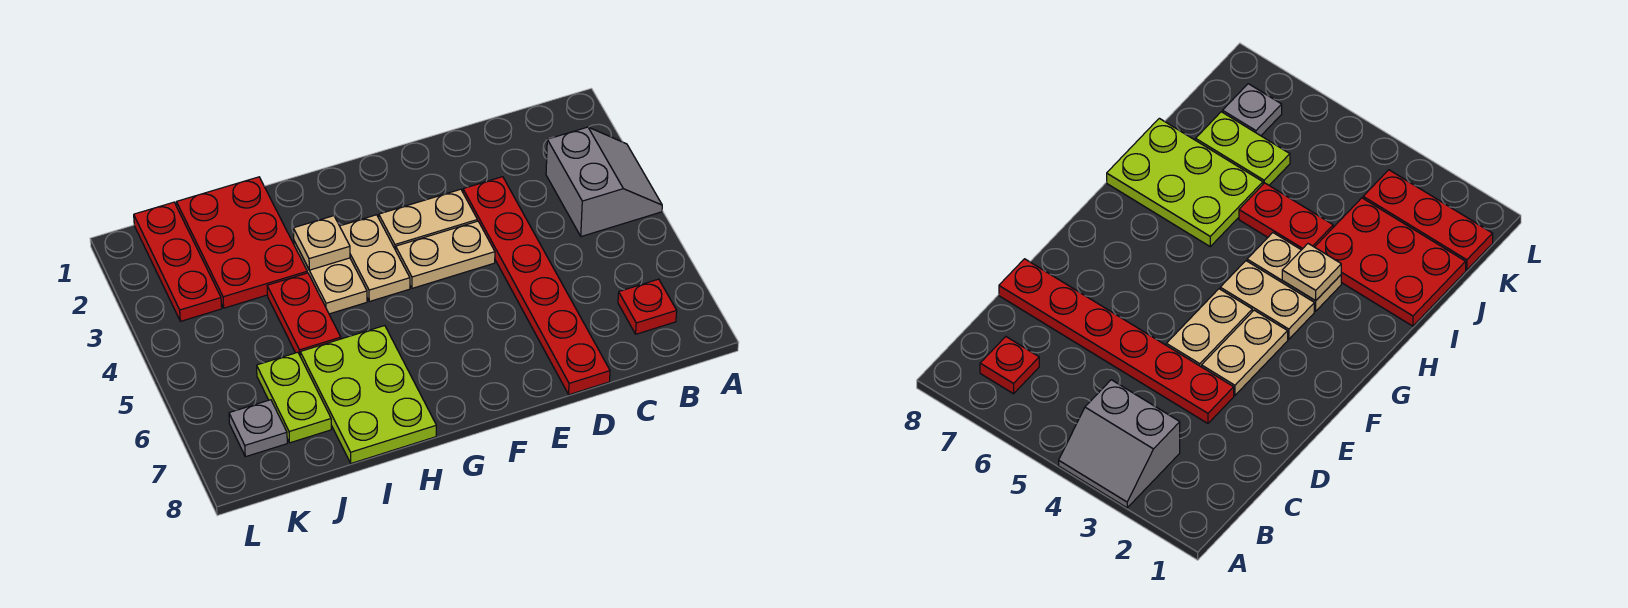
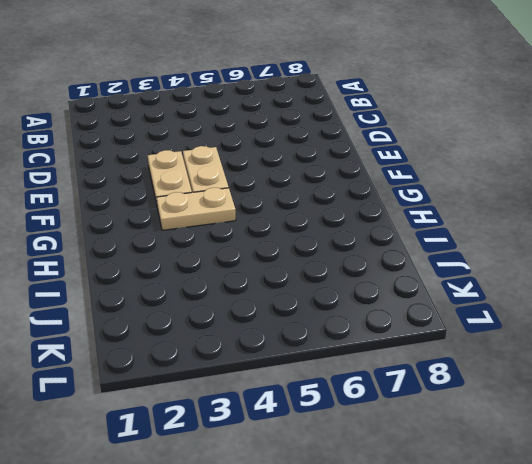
none -> grey slope A3:B4 level 1 top B
none -> red plate B7 level 1
none -> red plate D3:D8 level 1

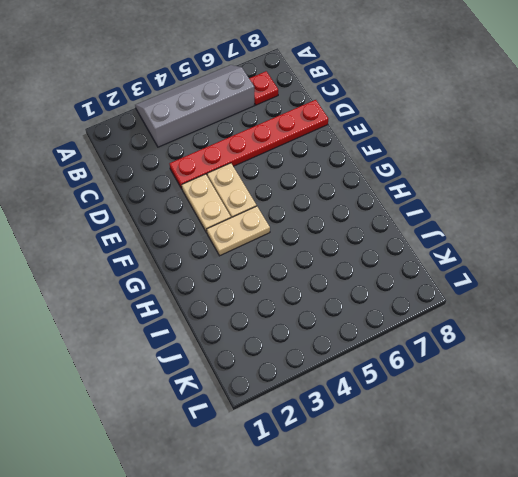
grey slope A3:B6 level 1 top B -> grey slope A3:B4 level 1 top B
none -> tan plate H3:H4 level 1
none -> lime plate H6:I8 level 1
none -> red plate I1:J3 level 1

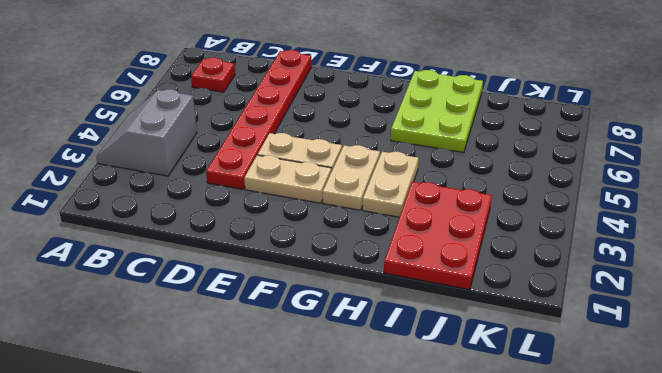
none -> red plate I4:I5 level 1
none -> lime plate J6:J7 level 1
none -> red plate K1:K3 level 1

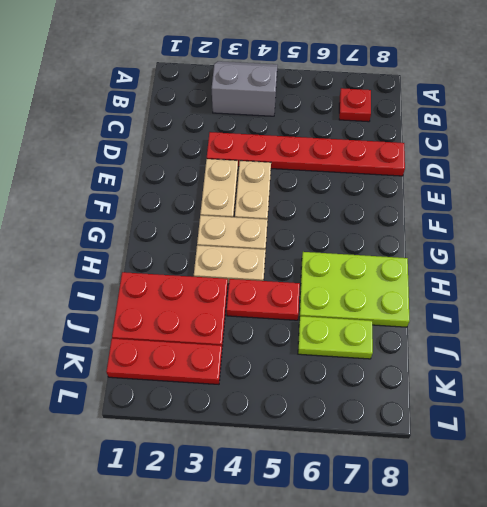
none -> grey plate K7 level 1
none -> tan plate H3 level 2

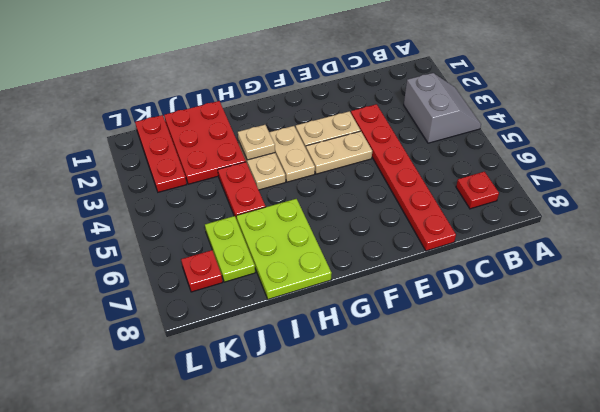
red plate K7 level 1 -> grey plate K7 level 1

